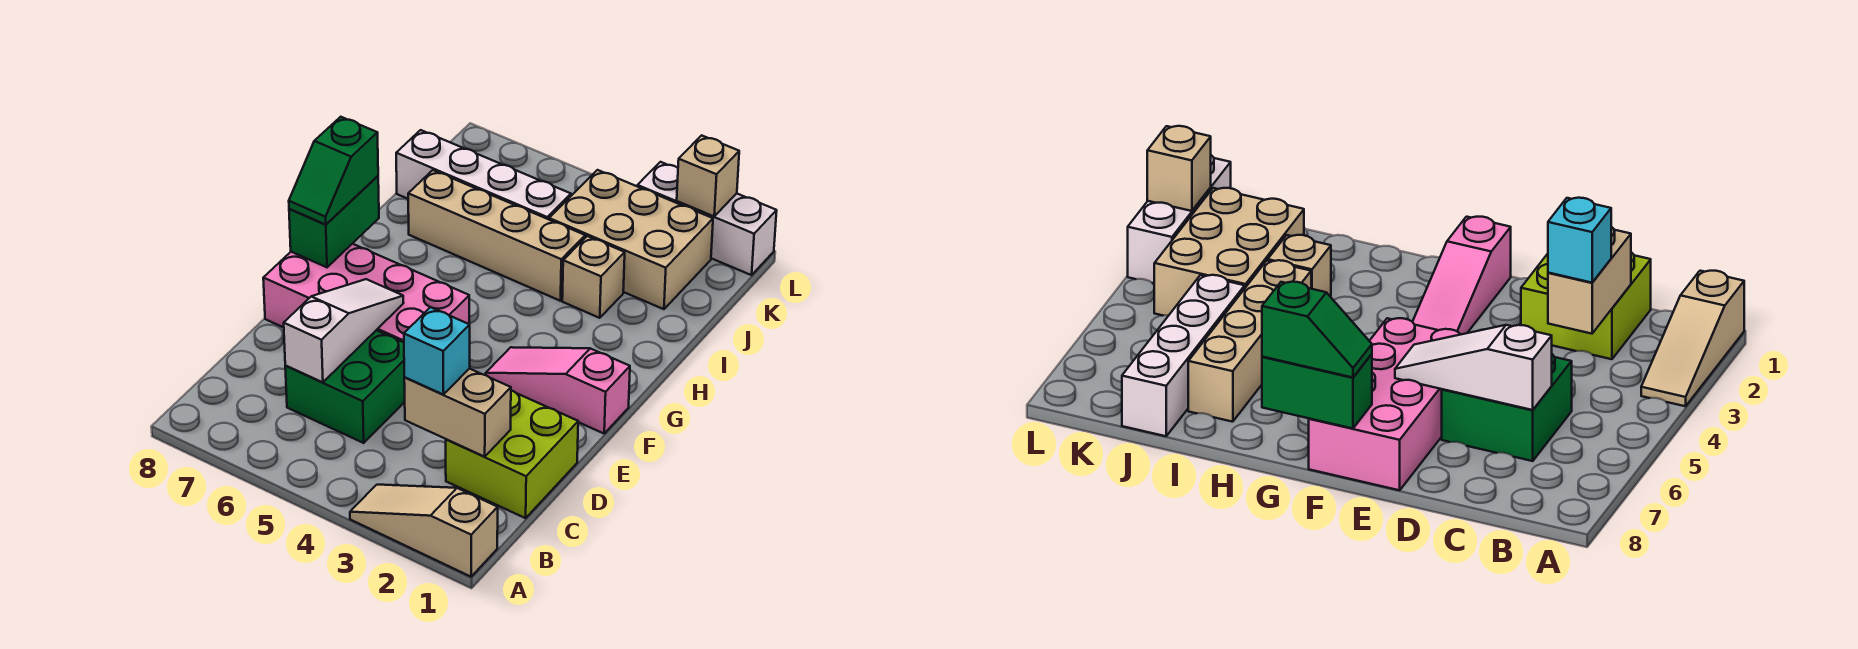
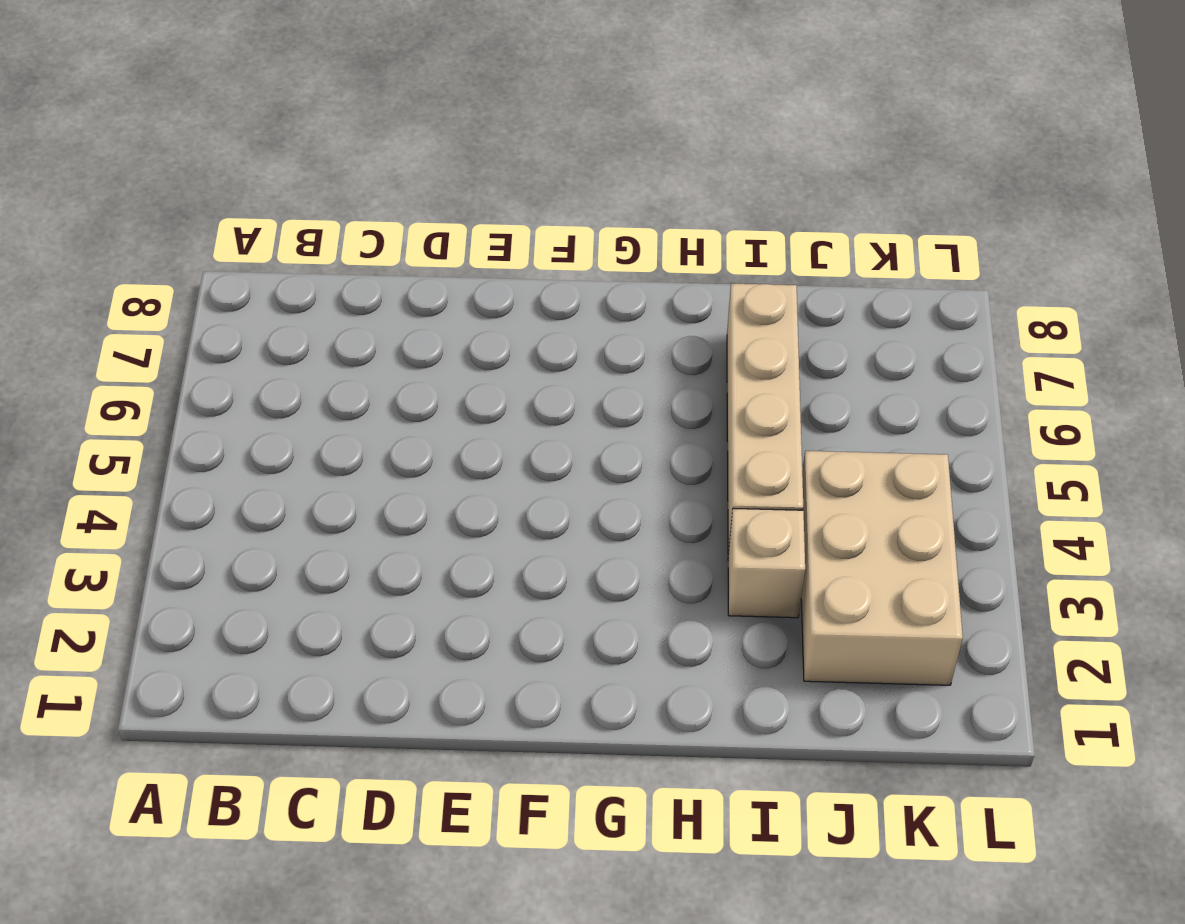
none -> tan slope A1:A3 level 1 top 1
none -> lime brick C1:D2 level 1
none -> green brick C5:D6 level 1

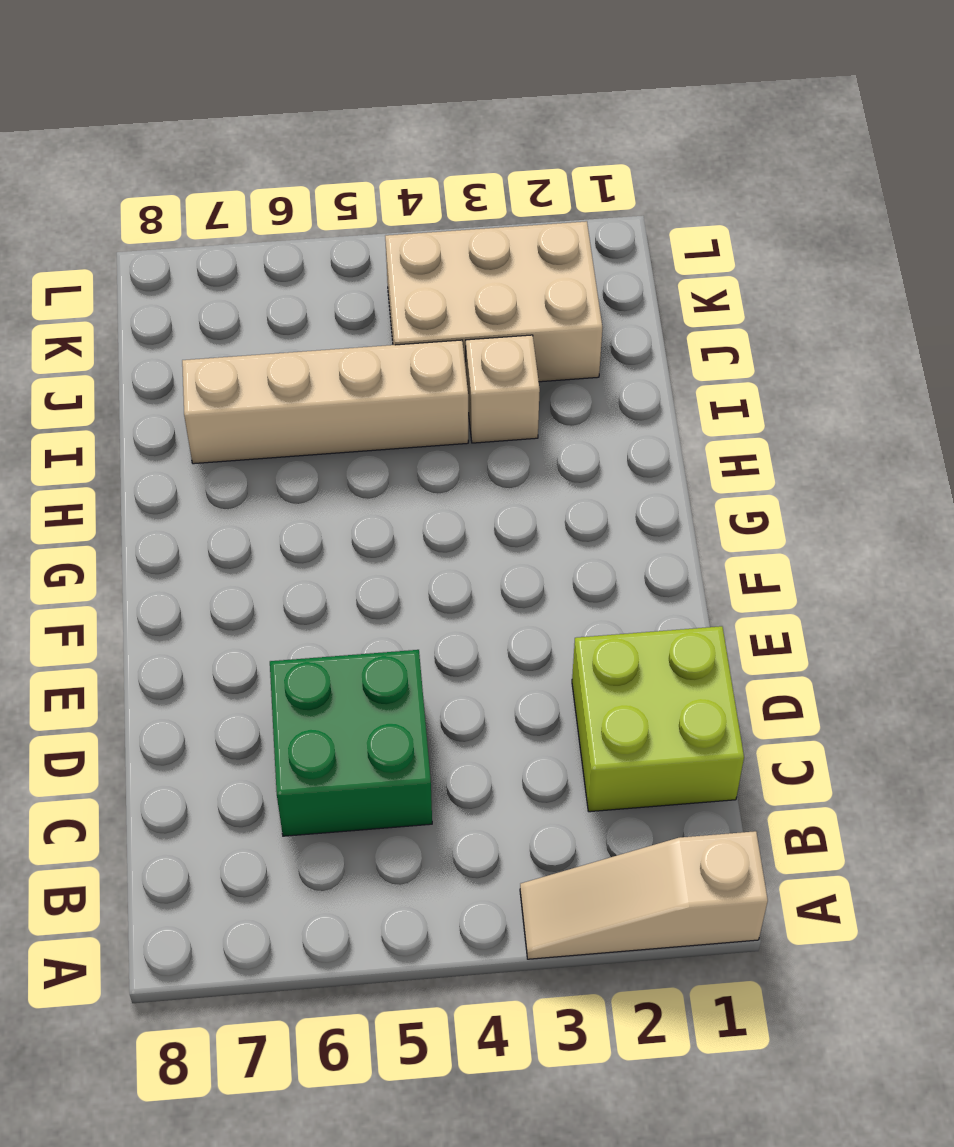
none -> pink brick E5:F8 level 1
none -> pink slope F1:F3 level 1 top 1
none -> white brick J5:J8 level 1

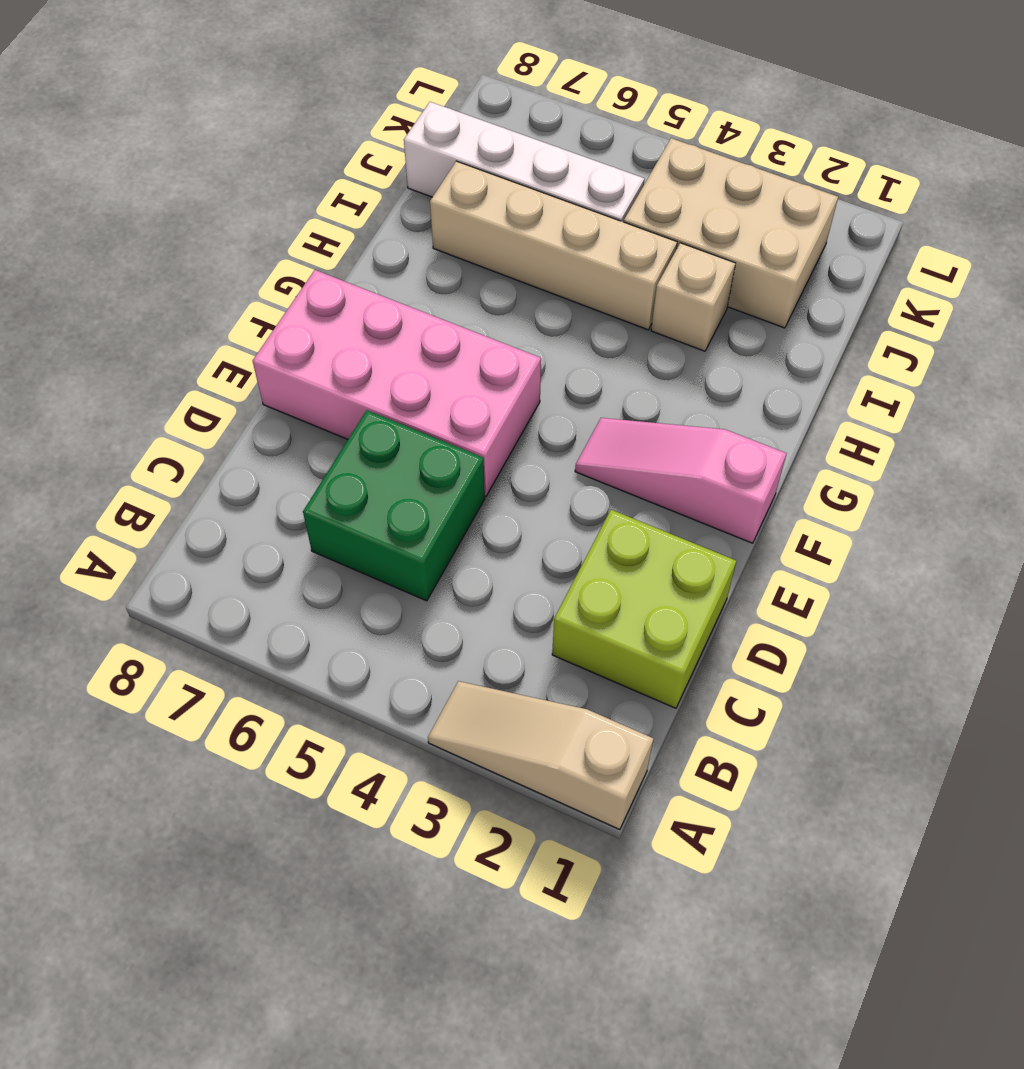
none -> white brick L1:L3 level 1
none -> tan brick C2:C3 level 2
none -> white slope C6:E6 level 2 top C

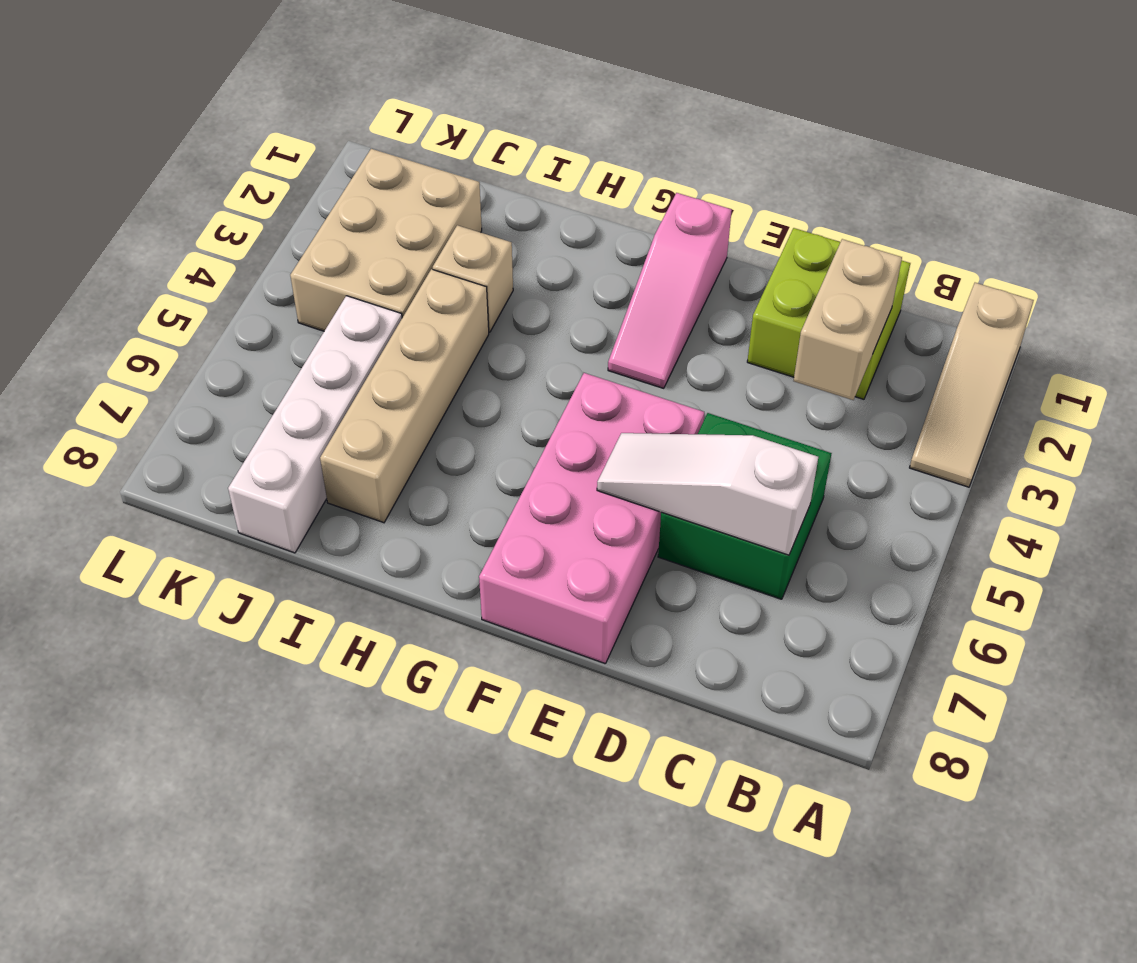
none -> white brick L1:L3 level 1
none -> green brick F8:G8 level 2
none -> tan brick L2 level 2

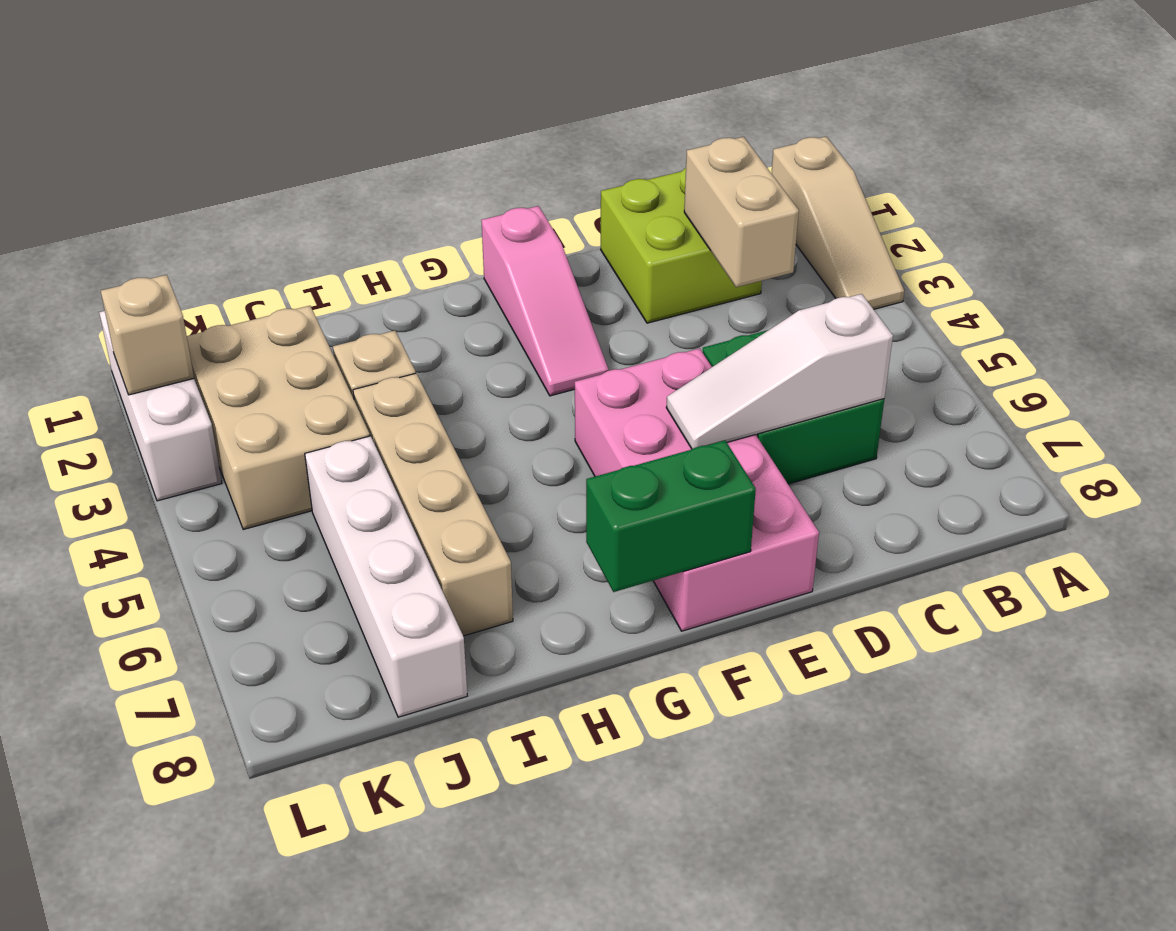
none -> cyan brick C3 level 3
none -> green slope F8:G8 level 3 top G

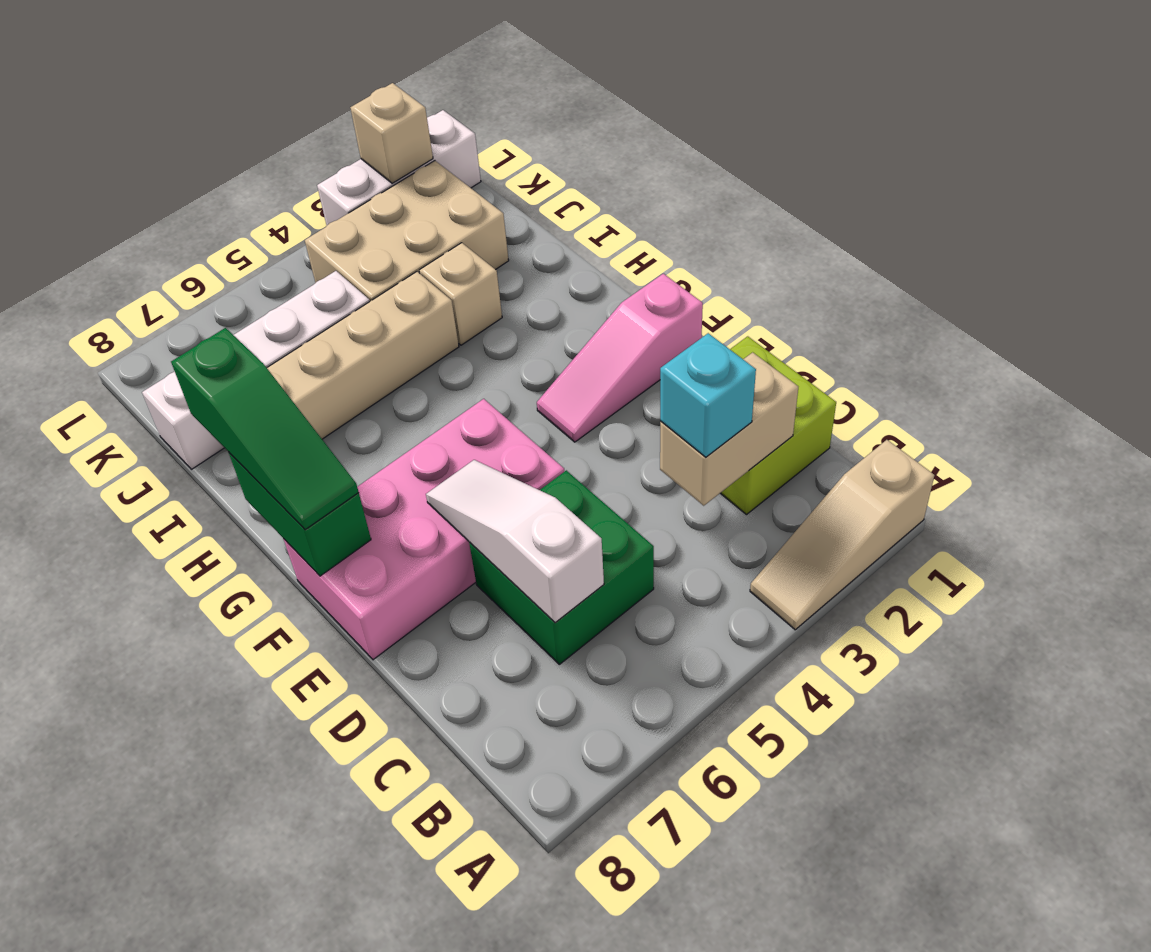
green slope F8:H8 level 3 top H -> green slope F8:G8 level 3 top G

